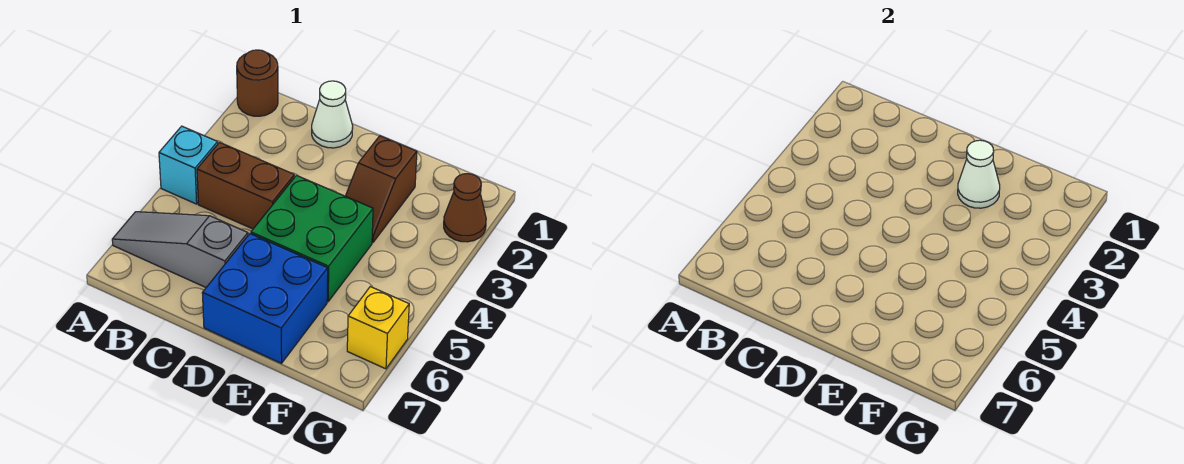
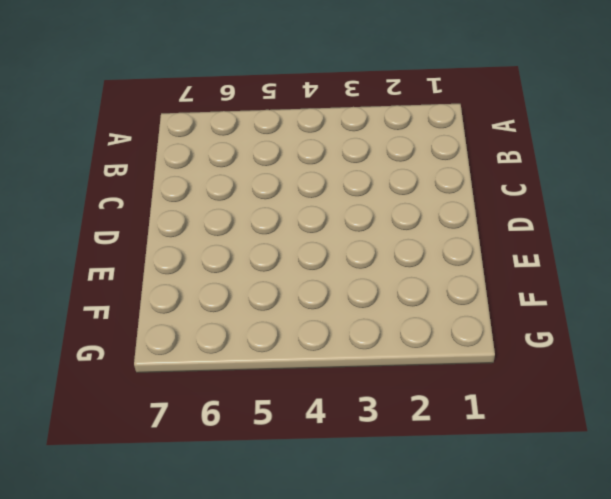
none -> brown round brick A1 level 1
none -> cyan brick A4 level 1

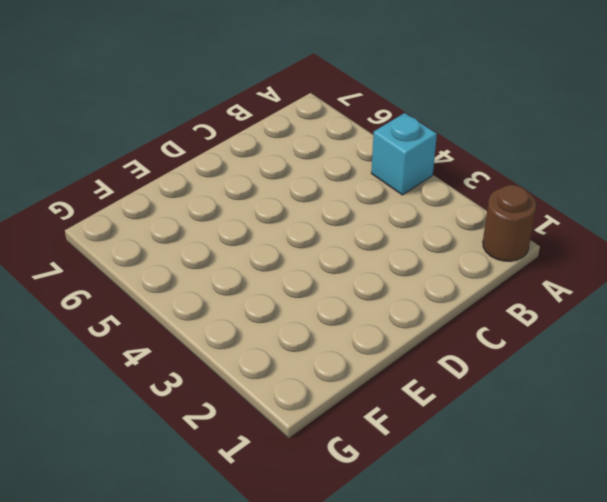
none -> grey slope A6:C6 level 1 top C
none -> brown brick B4:C4 level 1

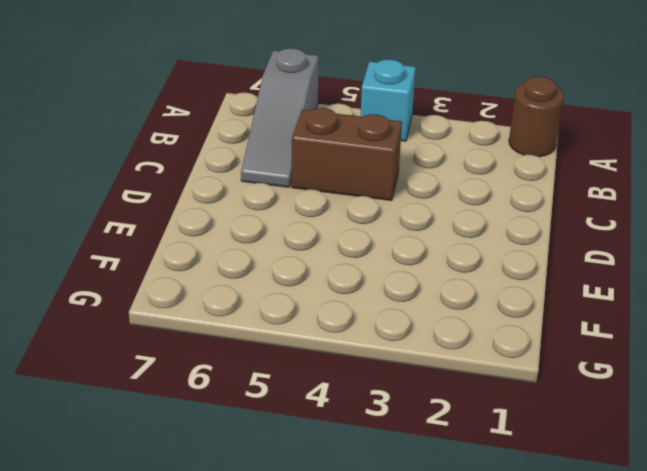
grey slope A6:C6 level 1 top A -> grey slope A6:C6 level 1 top C
brown brick C4:C5 level 1 -> brown brick B4:C4 level 1
none -> white cone C1 level 1
none -> green brick D4:E5 level 1

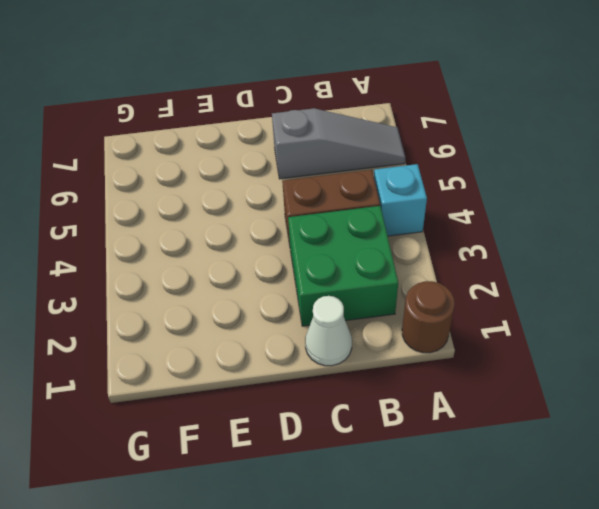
green brick B2:C3 level 1 -> green brick D4:E5 level 1
none -> blue brick D6:E7 level 1
none -> brown slope E2:E3 level 1 top 2

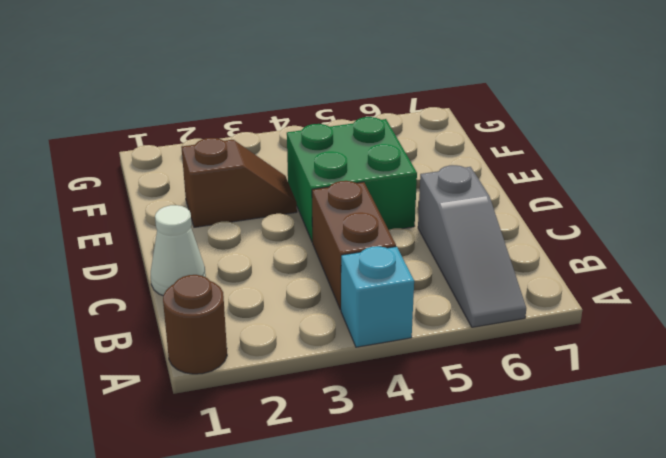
none -> blue brick D6:E7 level 1
none -> brown cone G2 level 1

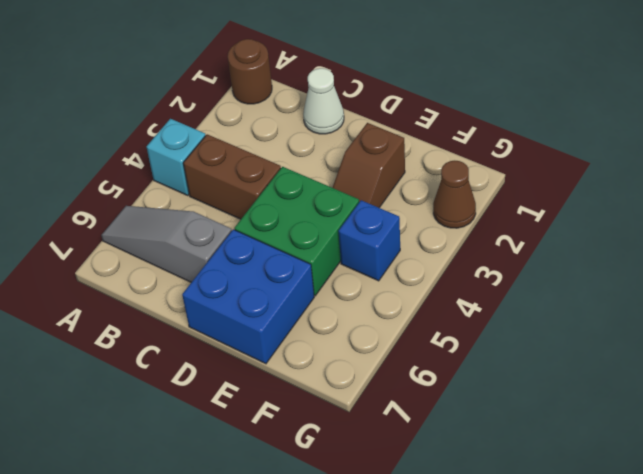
blue brick F4 level 1 -> none
none -> yellow brick G6 level 1
none -> white cone E2 level 2

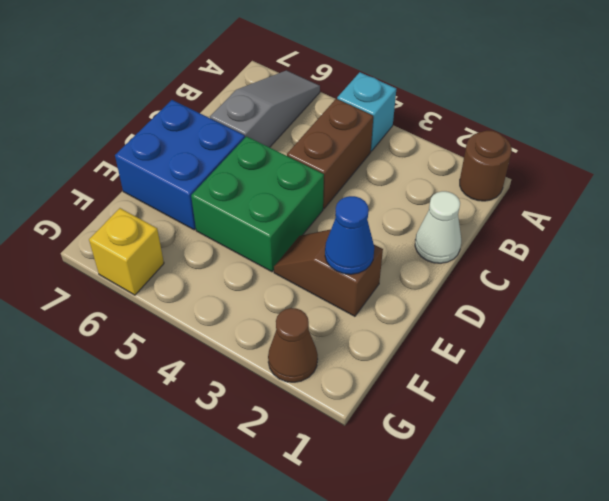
blue cone E2 level 2 -> white cone E2 level 2

